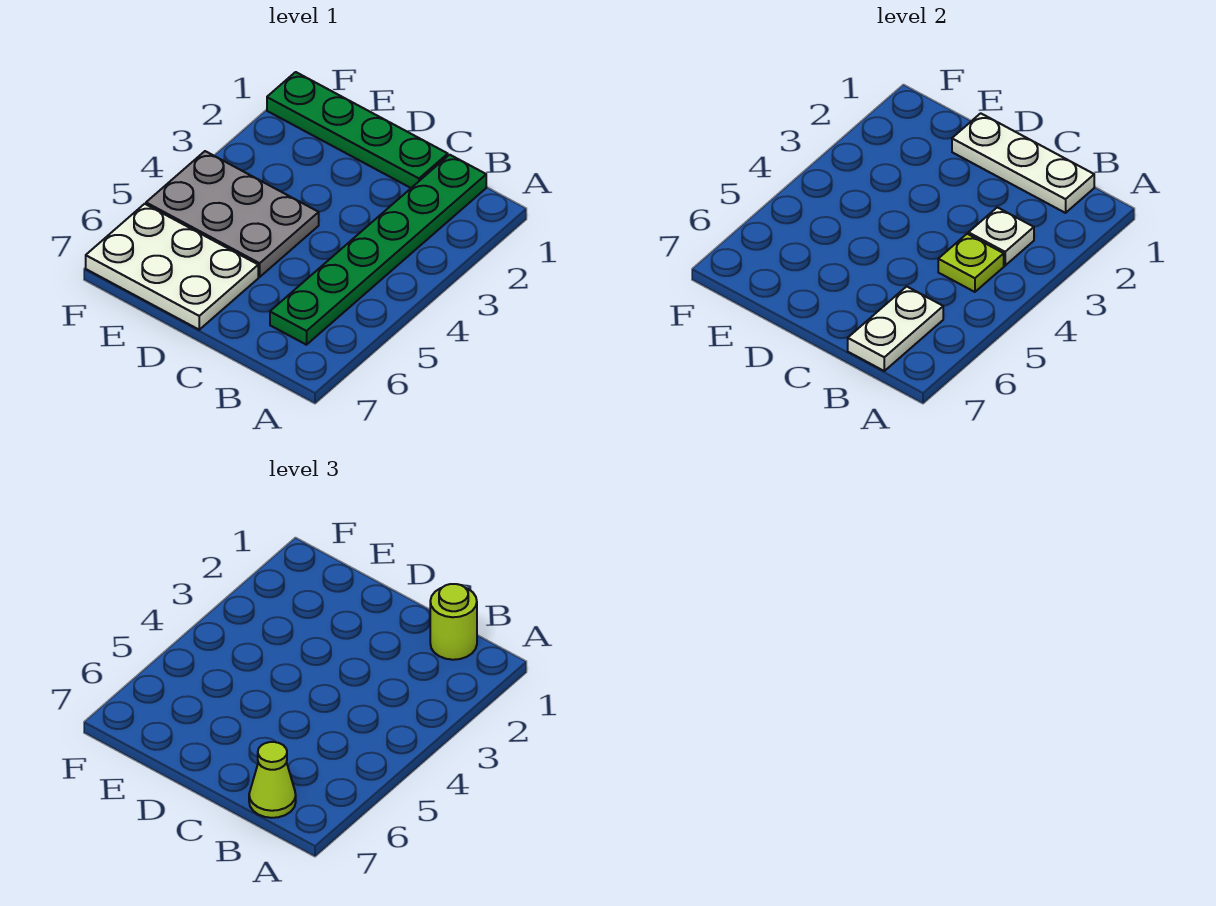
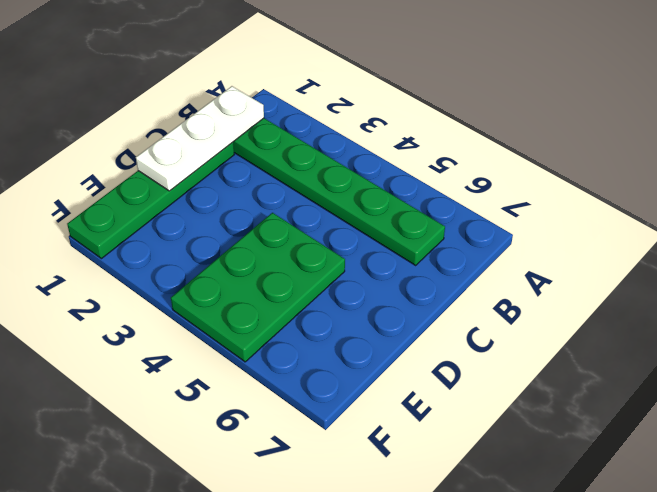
green plate D4:F5 level 1 -> grey plate D4:F5 level 1
none -> white plate D6:F7 level 1
none -> white plate B3 level 2

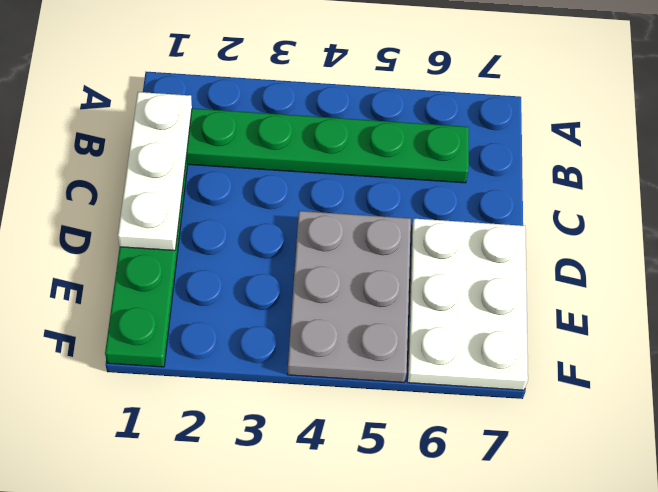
none -> white plate B3 level 2
none -> lime plate B4 level 2

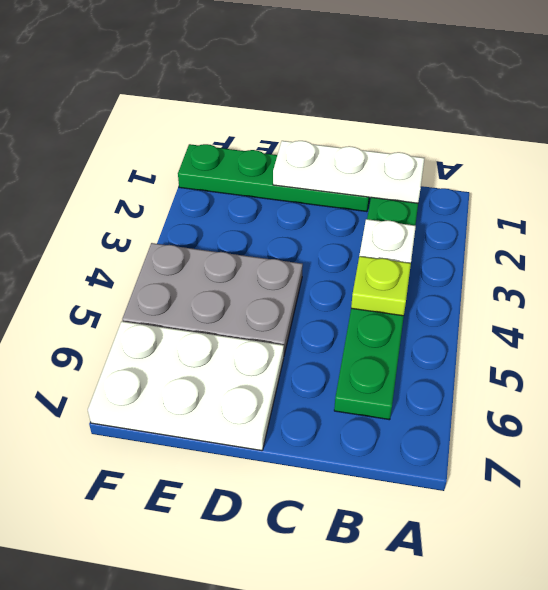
none -> white plate B6:B7 level 2
none -> lime round brick B1 level 3

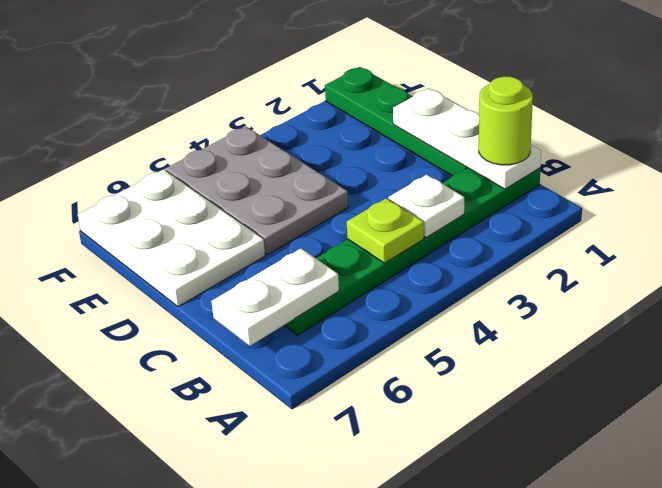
none -> lime cone B7 level 3

